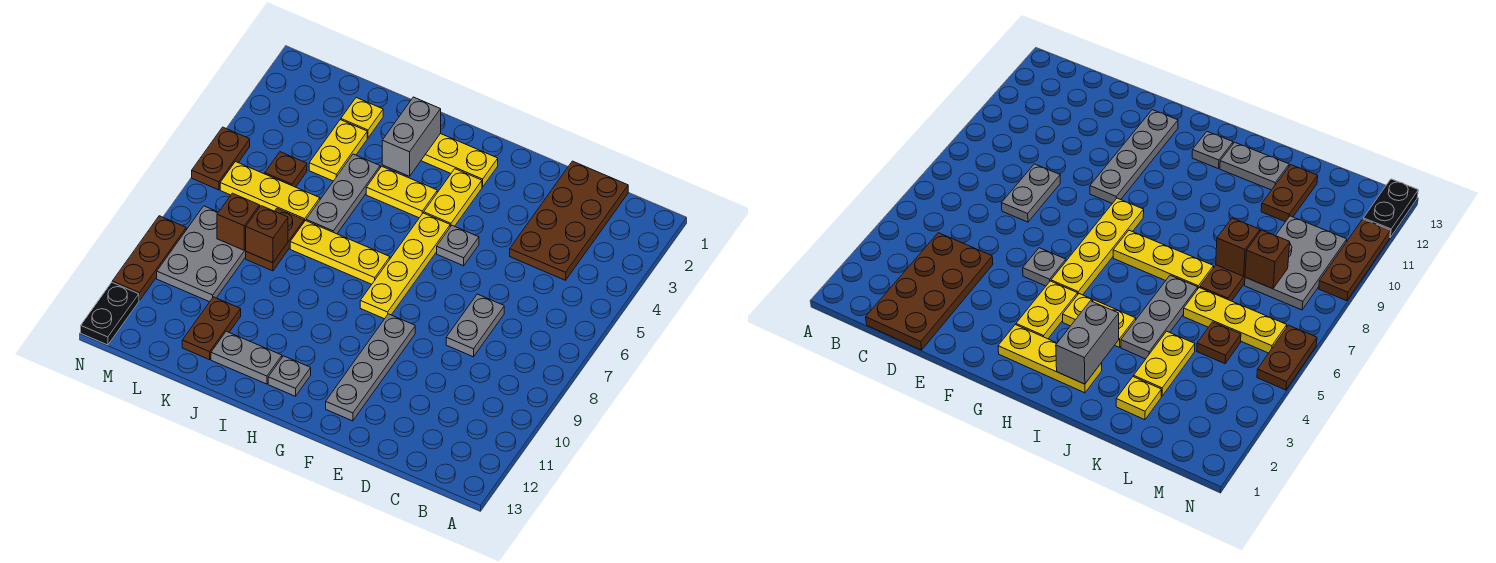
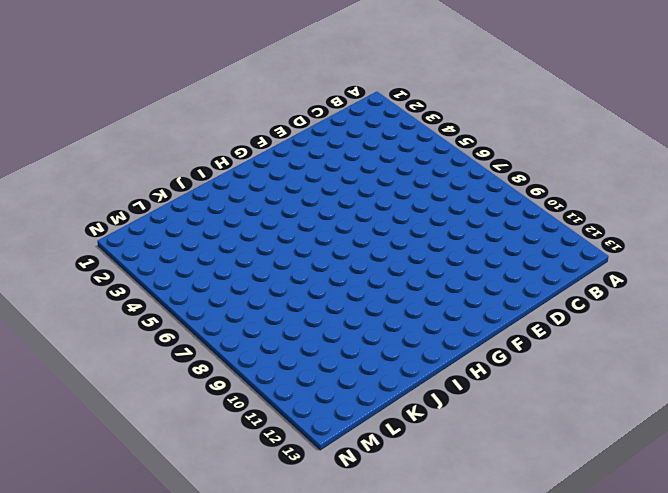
none -> brown plate C1:D4 level 1
none -> grey plate D7:D8 level 1
none -> grey plate F5 level 1

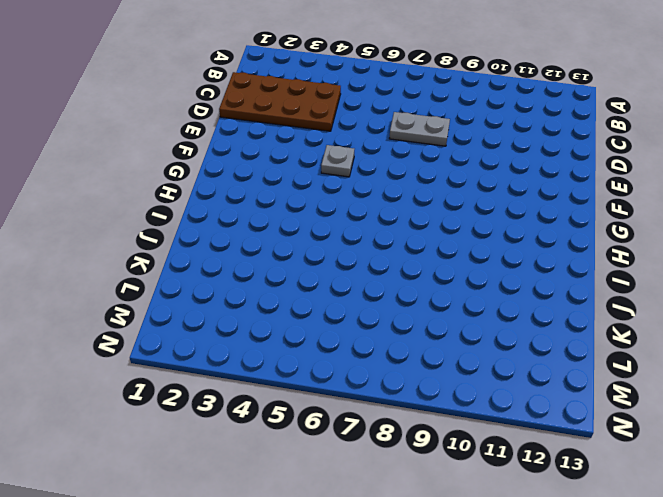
none -> grey plate F9:F12 level 1
none -> yellow plate G2:I2 level 1
none -> yellow plate G3:G4 level 1

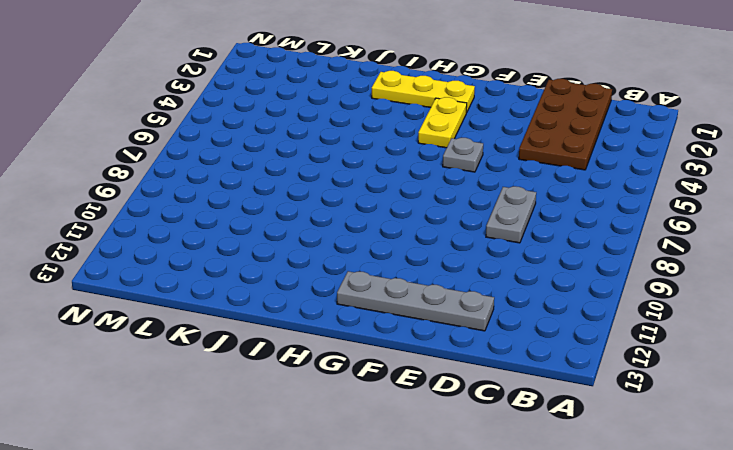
grey plate D12:G12 level 1 -> grey plate F9:F12 level 1
none -> yellow plate G5:G8 level 1
none -> yellow plate H4:I4 level 1
none -> yellow plate H7:J7 level 1

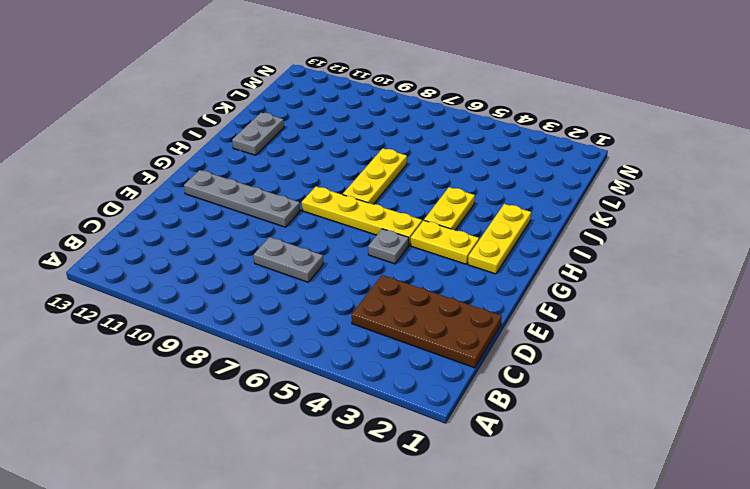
none -> grey plate H12 level 1
none -> grey plate J4:J6 level 1
none -> yellow plate K2 level 1

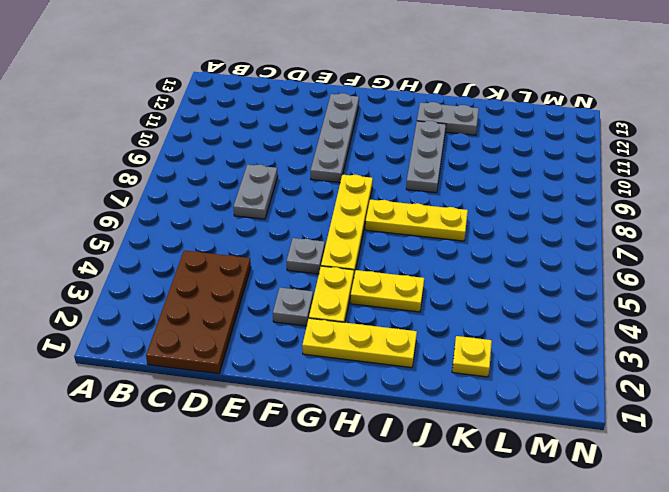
grey plate F3 level 1 -> grey plate H12 level 1
grey plate I9:I11 level 1 -> grey plate J4:J6 level 1
none -> yellow plate K3:K4 level 1
none -> yellow plate K6:M6 level 1
none -> brown plate K7:K8 level 1

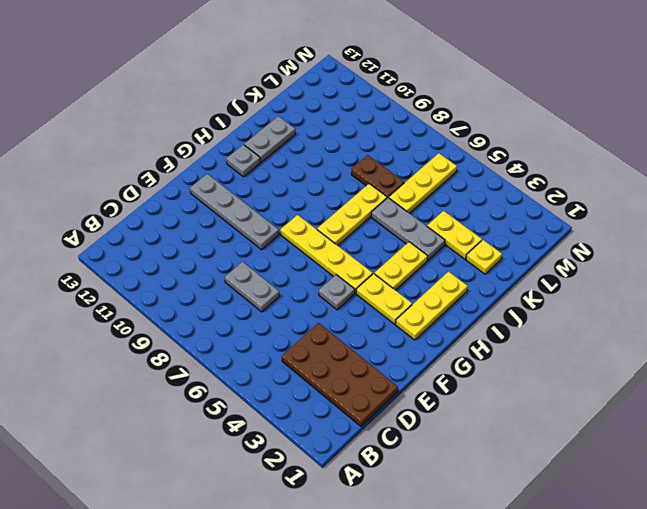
none -> brown plate K11:K12 level 1
none -> brown plate L5 level 1
none -> grey plate L8:M10 level 1

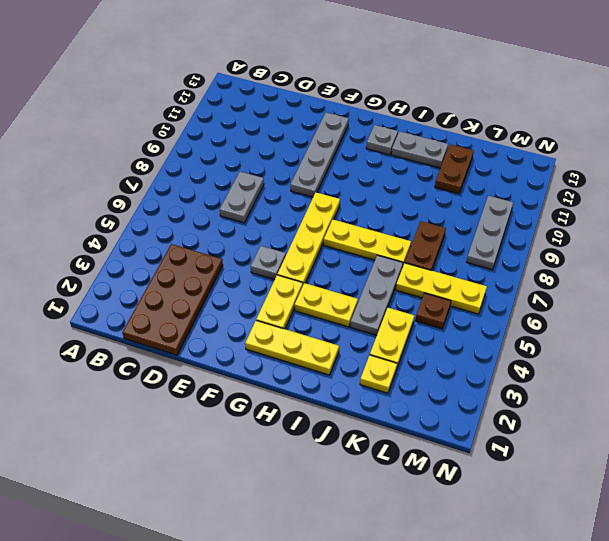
grey plate M8:M10 level 1 -> grey plate L8:M10 level 1
none -> brown plate N5:N6 level 1
none -> brown plate N9:N11 level 1
none -> black plate N12:N13 level 1

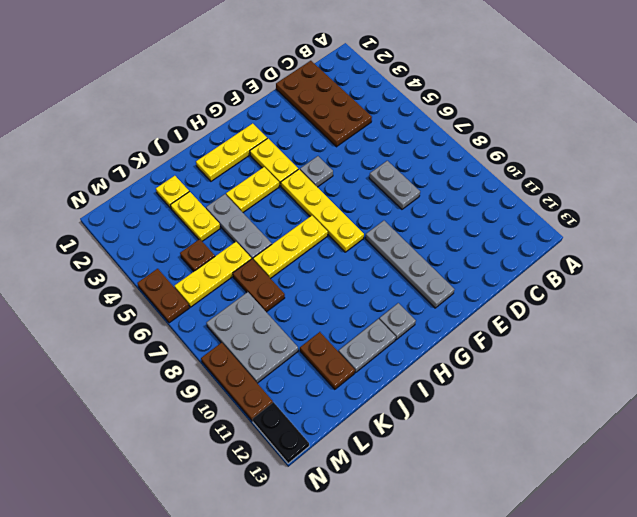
none -> grey brick I2:I3 level 2
none -> brown brick K8 level 2
none -> brown brick L8 level 2

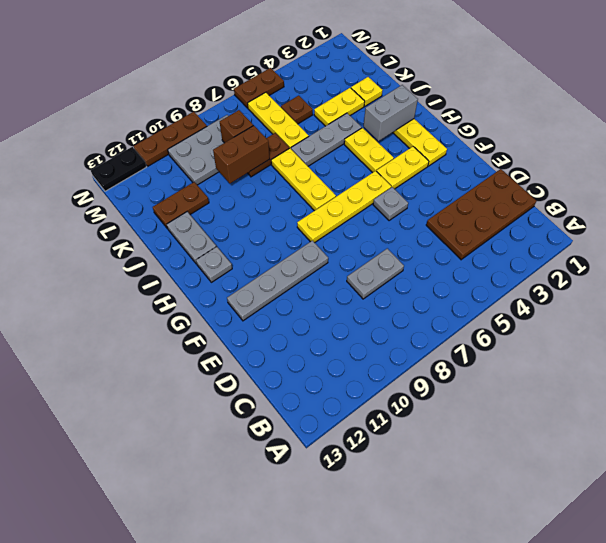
brown brick K8:K9 level 2 -> brown brick K8 level 2

